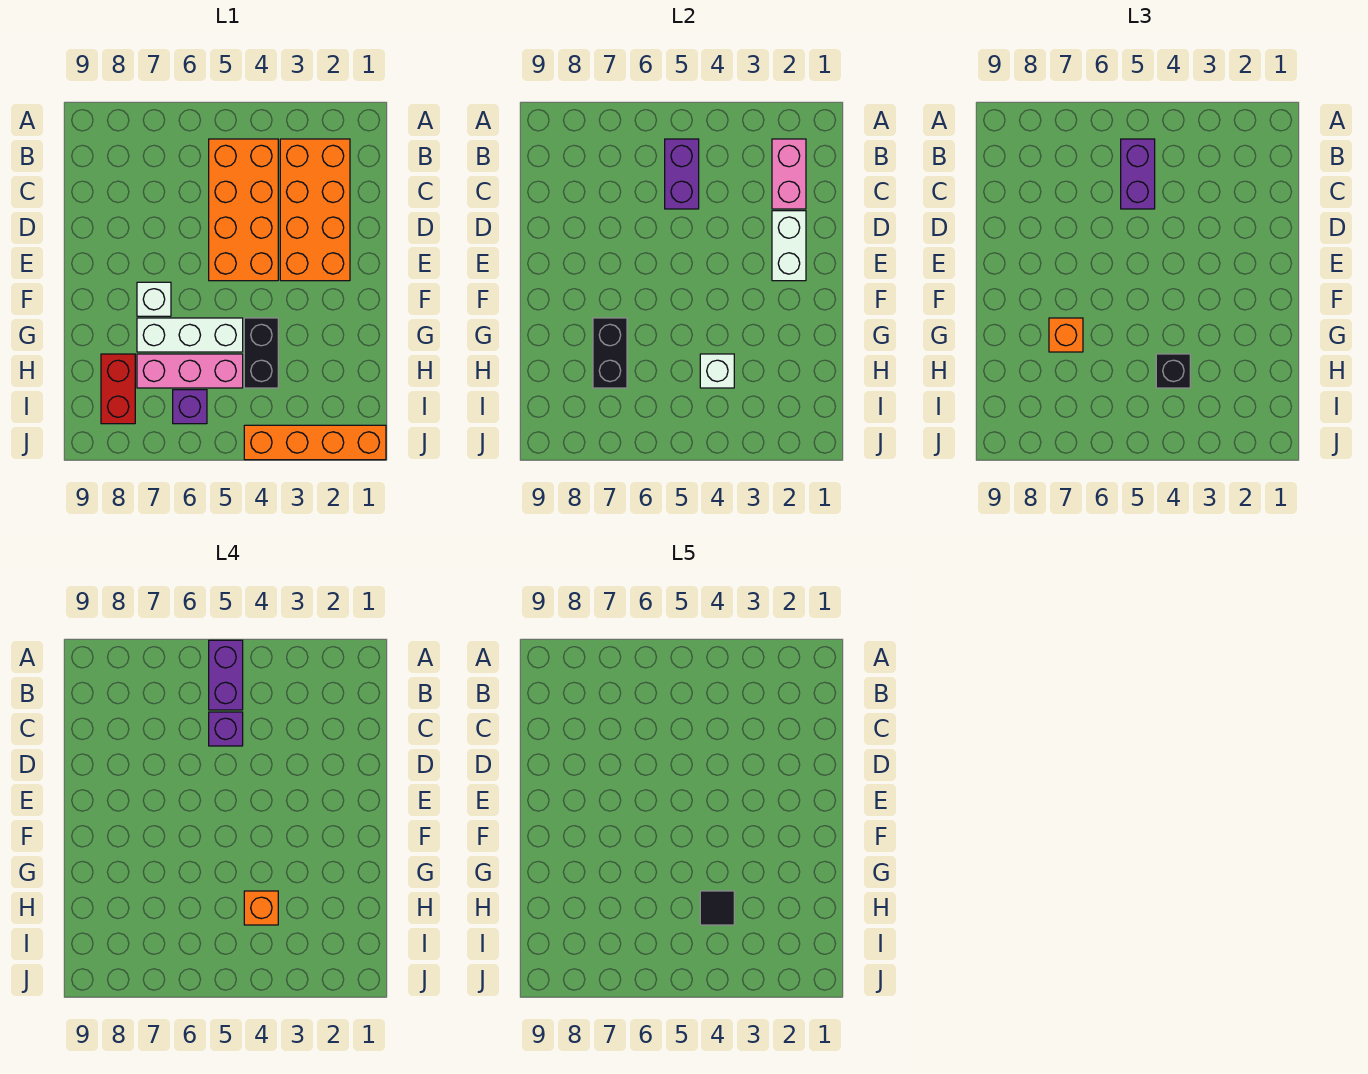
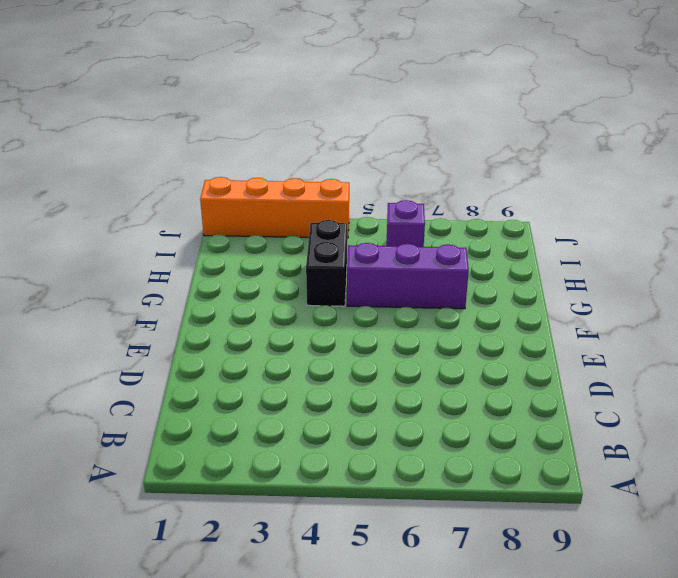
purple brick G5:G7 level 1 -> white brick G5:G7 level 1
none -> orange brick B2:E3 level 1
none -> orange brick B4:E5 level 1
none -> white brick F7 level 1

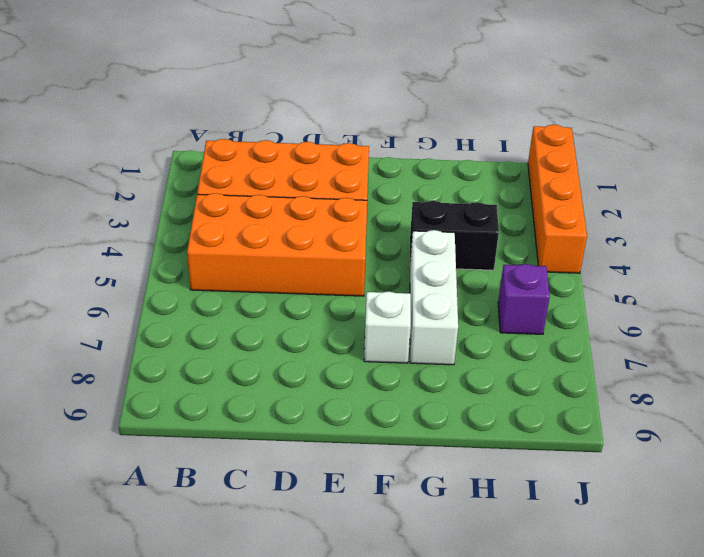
none -> pink brick H5:H7 level 1
none -> red brick H8:I8 level 1
none -> pink brick B2:C2 level 2

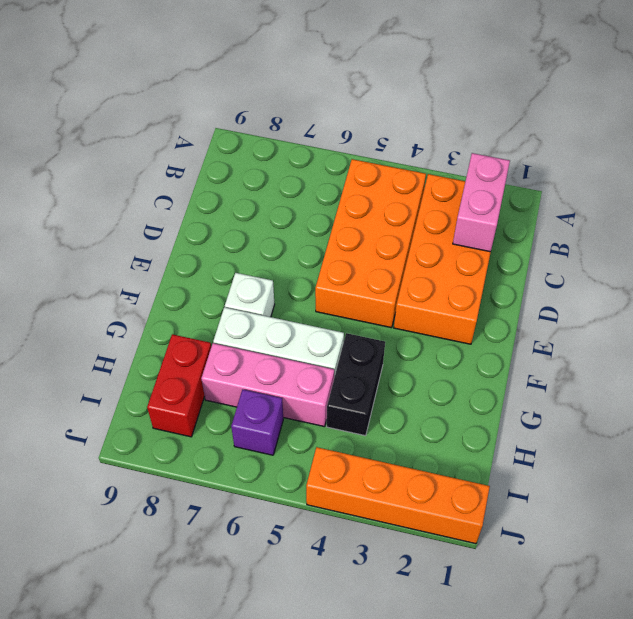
none -> purple brick B5:C5 level 2
none -> white brick D2:E2 level 2
none -> black brick G7:H7 level 2

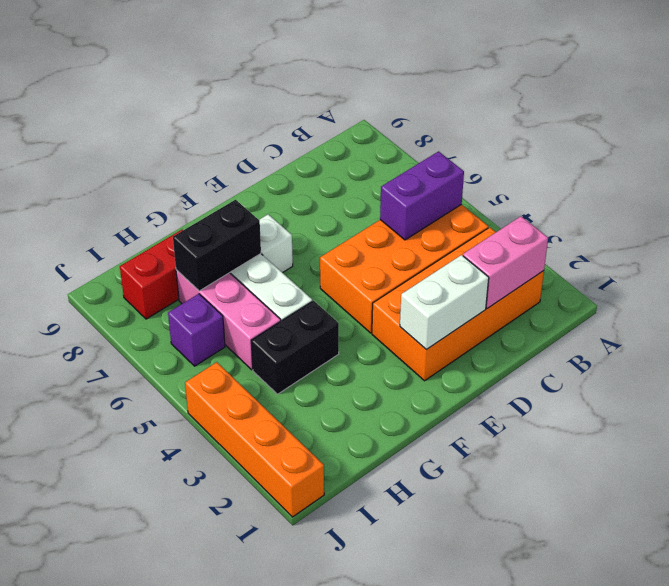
none -> white brick H4 level 2
none -> purple brick B5:C5 level 3
none -> orange brick G7 level 3

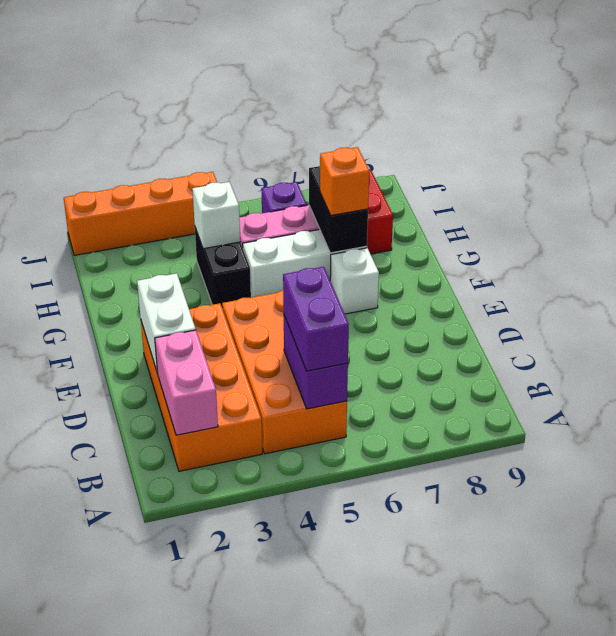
none -> black brick H4 level 3
none -> purple brick A5:B5 level 4
none -> purple brick C5 level 4

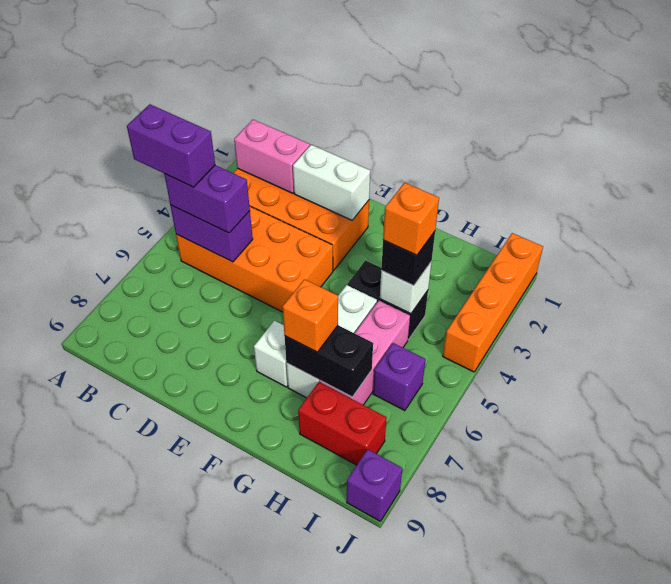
purple brick J9 level 1 -> purple brick C5 level 4
none -> black tile H4 level 5

